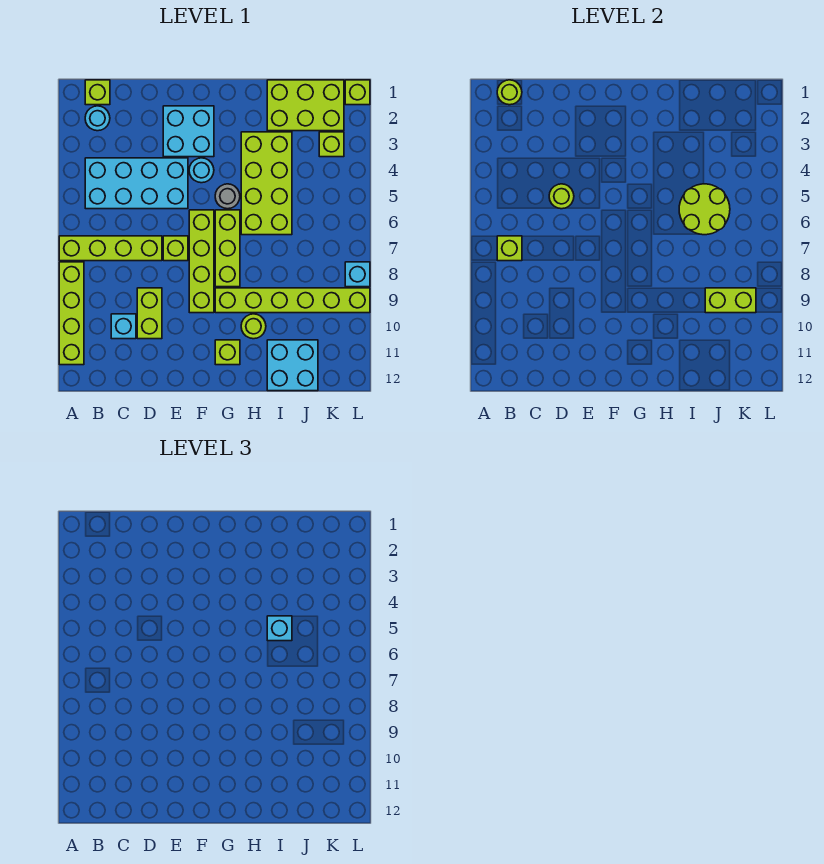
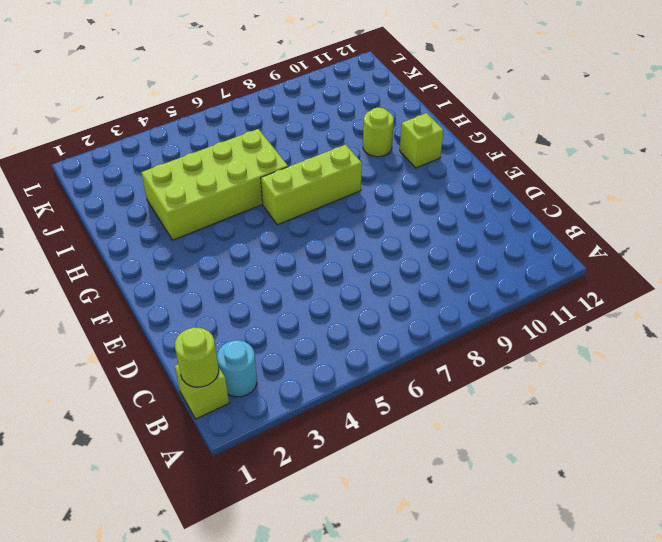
none -> lime brick A7:D7 level 1
none -> lime brick A8:A11 level 1
none -> cyan brick B4:E5 level 1

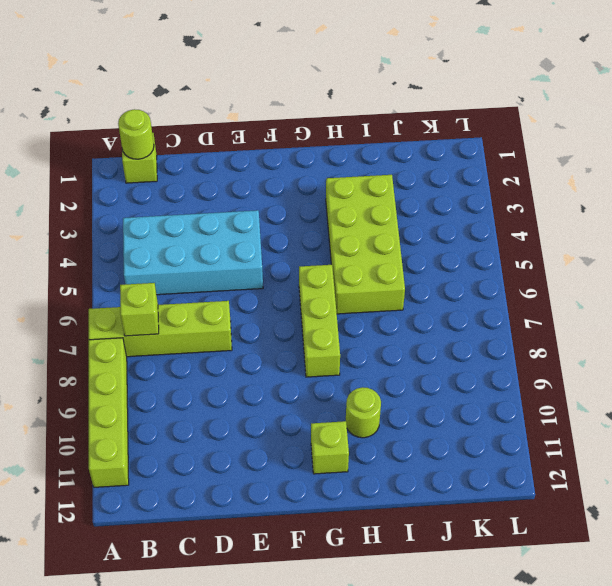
none -> cyan round brick B2 level 1
none -> cyan brick C10 level 1
none -> lime brick D9:D10 level 1

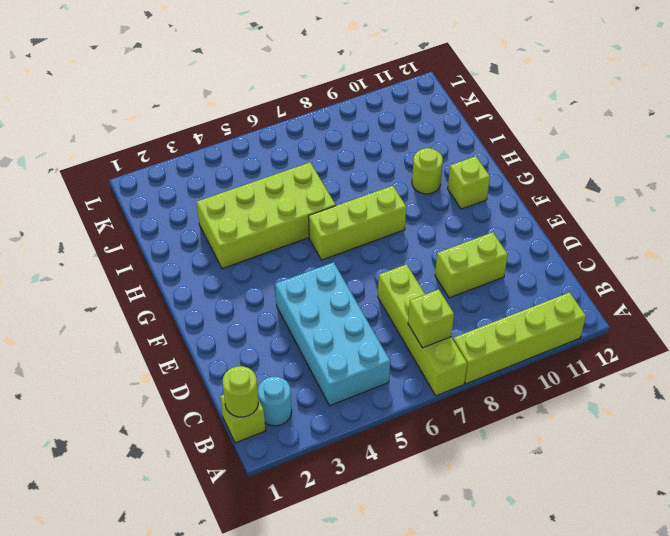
none -> cyan brick C10 level 1
none -> cyan brick E2:F3 level 1
none -> lime brick E7 level 1

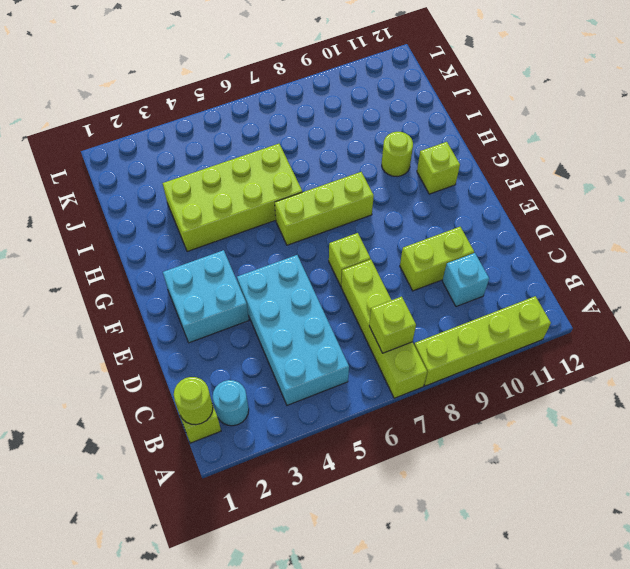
none -> cyan round brick F4 level 1
none -> lime brick F6:F9 level 1
none -> grey round brick G5 level 1

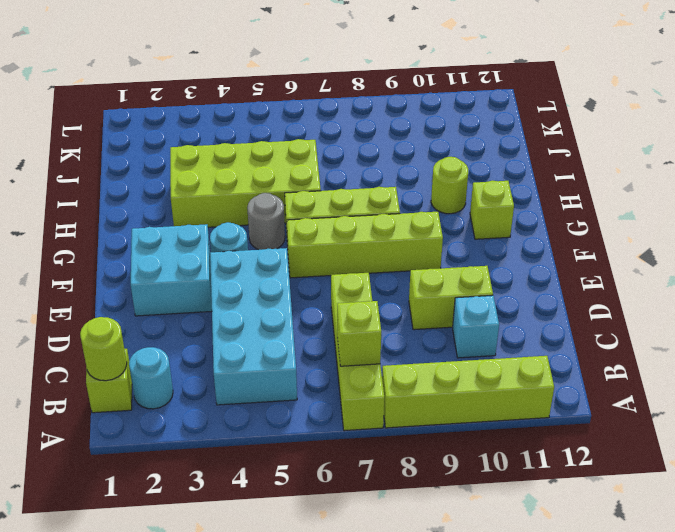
none -> lime brick E7 level 1
none -> lime brick G9:L9 level 1
none -> lime brick I1:K2 level 1

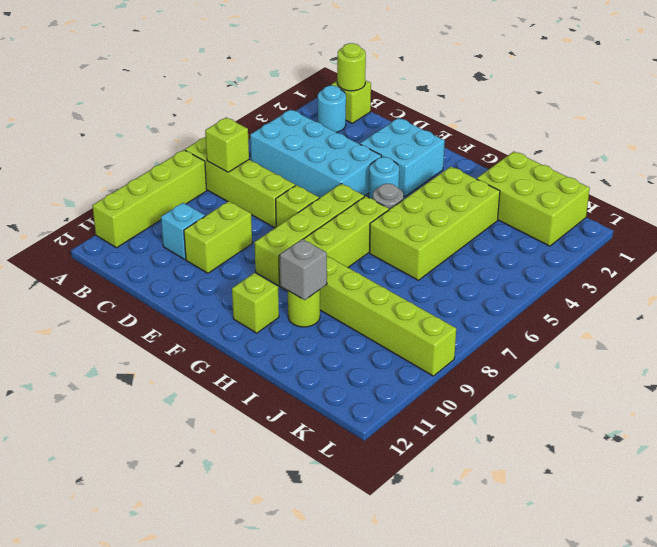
grey brick H10 level 2 -> none
none -> cyan brick I11:J12 level 1
none -> lime brick K3 level 1
none -> lime brick L1 level 1

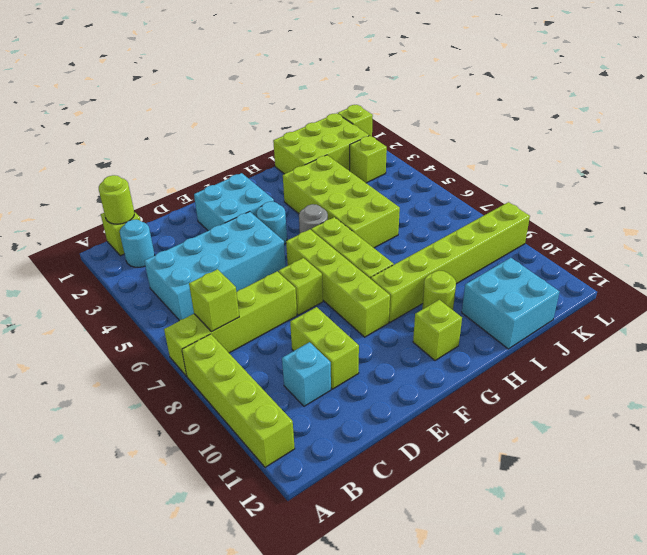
none -> cyan brick L8 level 1
none -> lime round brick D5 level 2
none -> lime round brick I5:J6 level 2

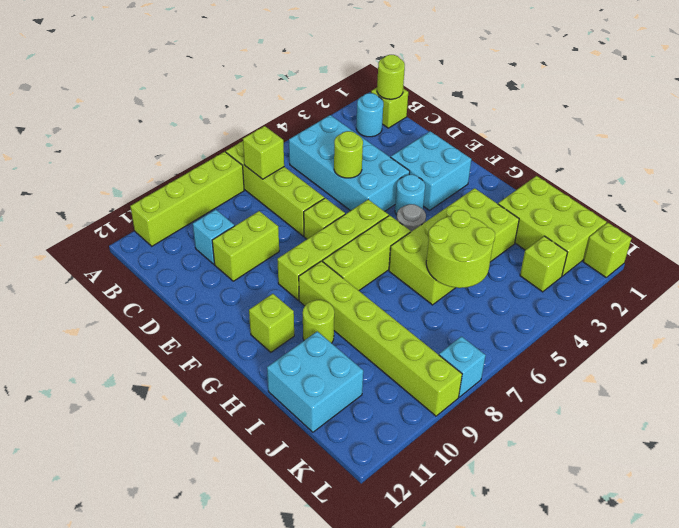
none -> lime brick J9:K9 level 2
none -> cyan brick I5 level 3

